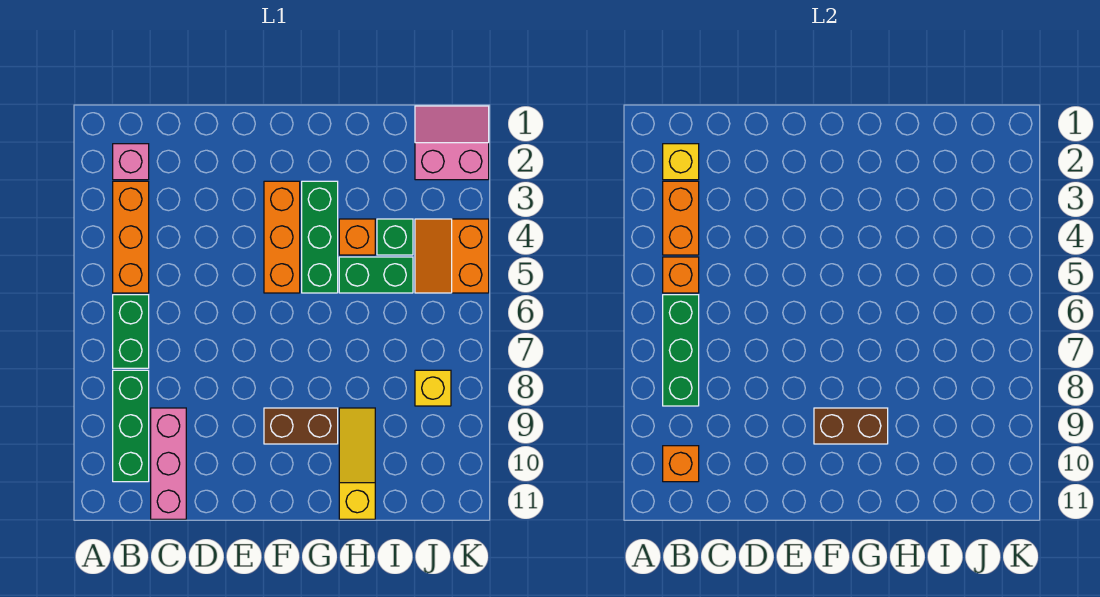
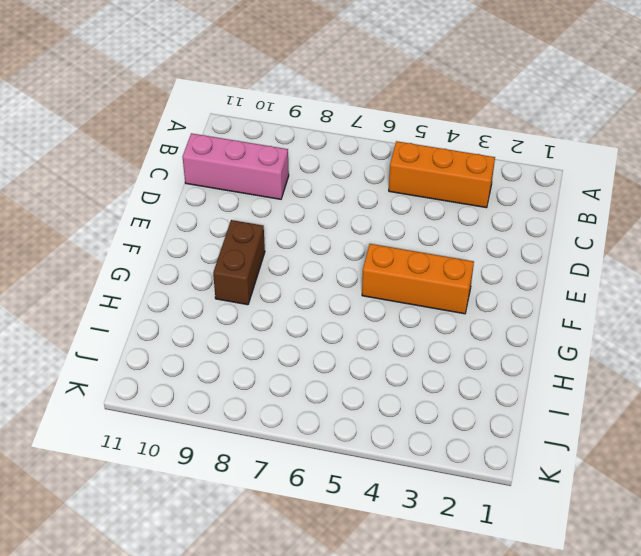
none -> pink brick B2 level 1
none -> green brick B6:B7 level 1
none -> green brick B8:B10 level 1

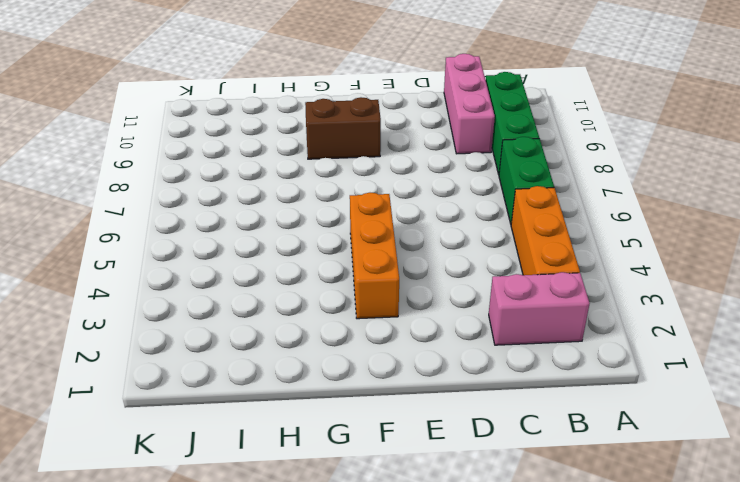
pink brick B2:C2 level 1 -> pink brick B2 level 1
none -> green brick G3:G5 level 1
none -> orange brick H4 level 1
none -> green brick H5:I5 level 1

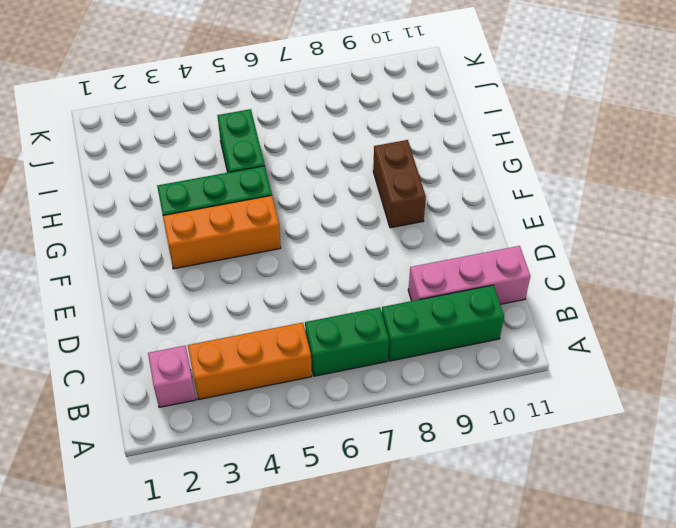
none -> orange brick H4 level 1
none -> yellow slope H9:H11 level 1 top 11
none -> green brick I4 level 1

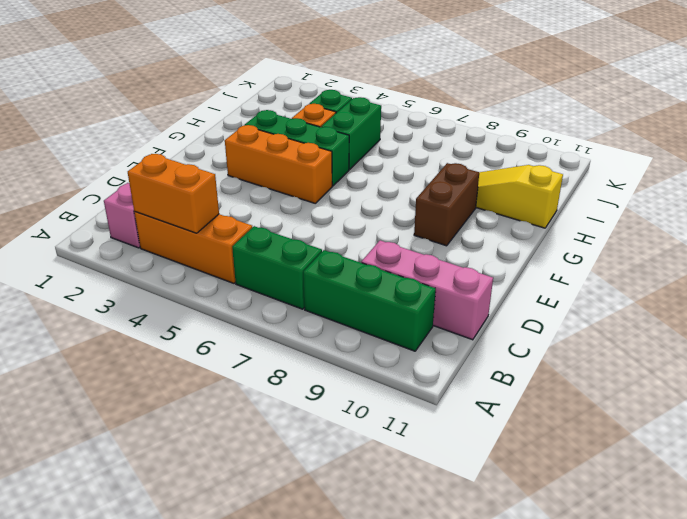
none -> pink slope J1:K2 level 1 top 2
none -> orange slope J4:K5 level 1 top K
none -> yellow brick J8 level 1

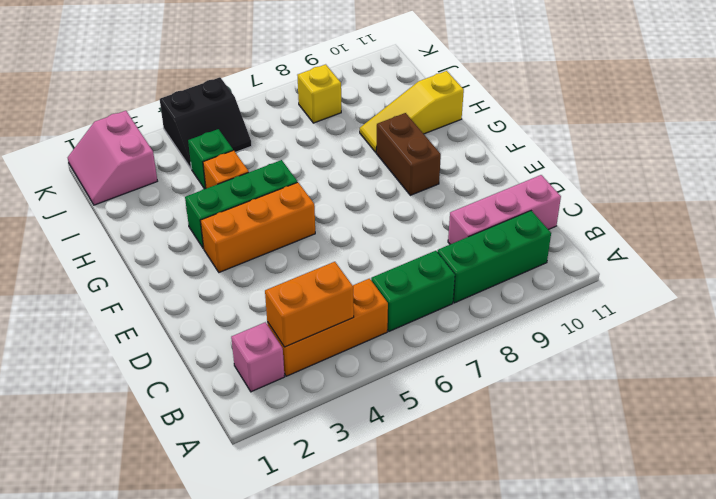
black slope J4:K5 level 1 top K -> orange slope J4:K5 level 1 top K
none -> green brick H5:I5 level 1
none -> yellow brick B2 level 2
none -> orange brick B5 level 2

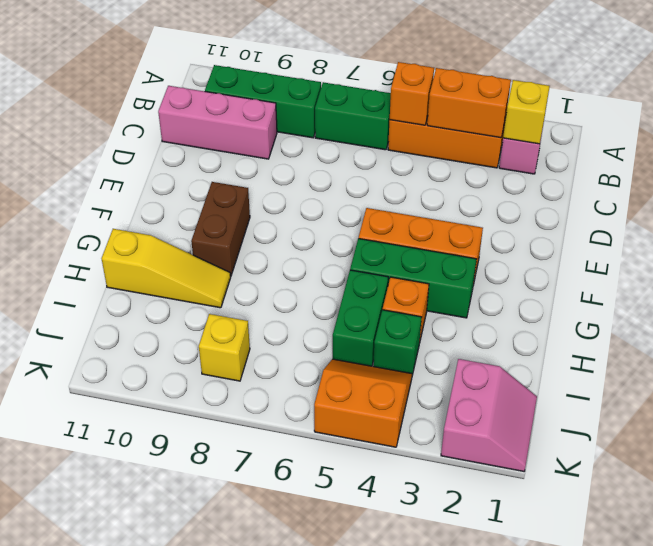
none -> green brick B6:B8 level 2
none -> orange brick B10 level 2
none -> brown brick F9:G9 level 2

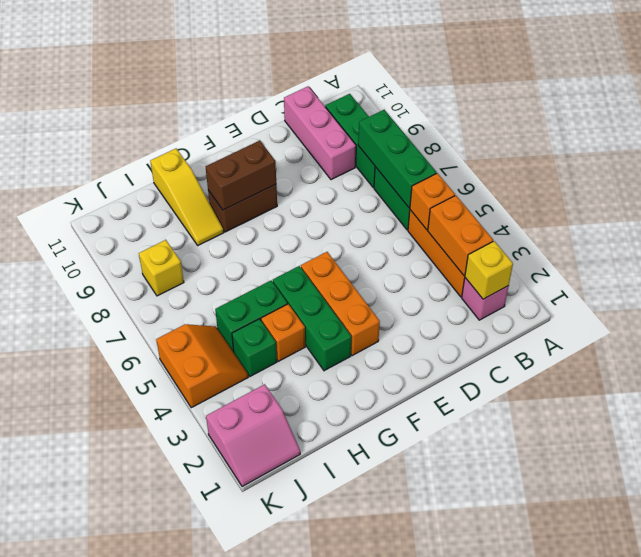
none -> orange brick B10 level 2

